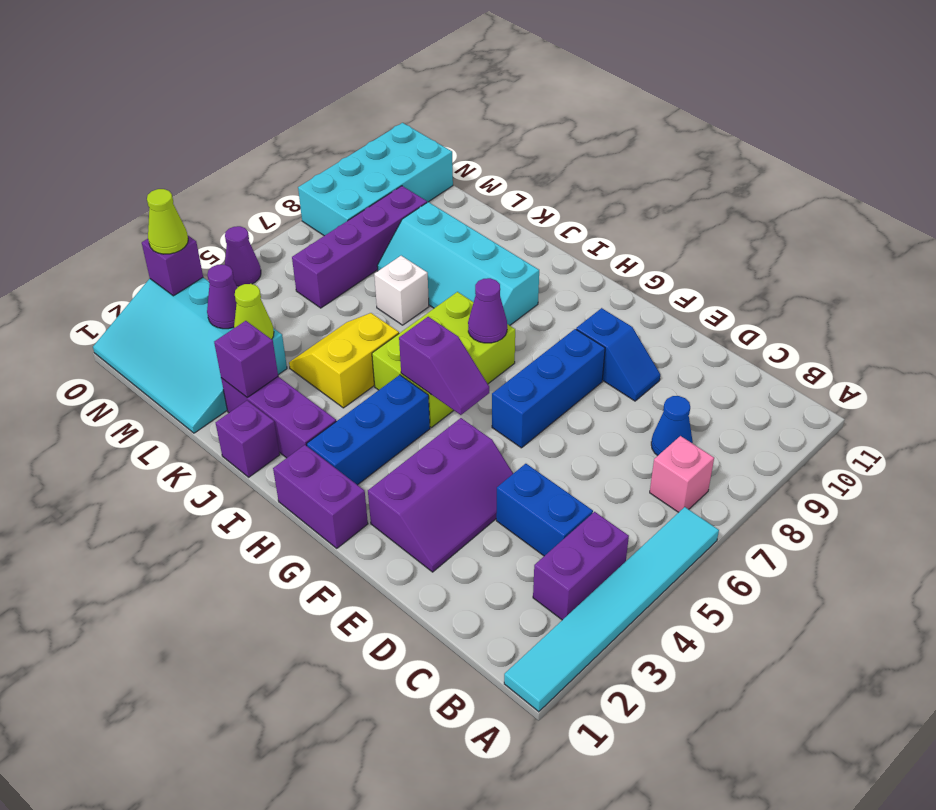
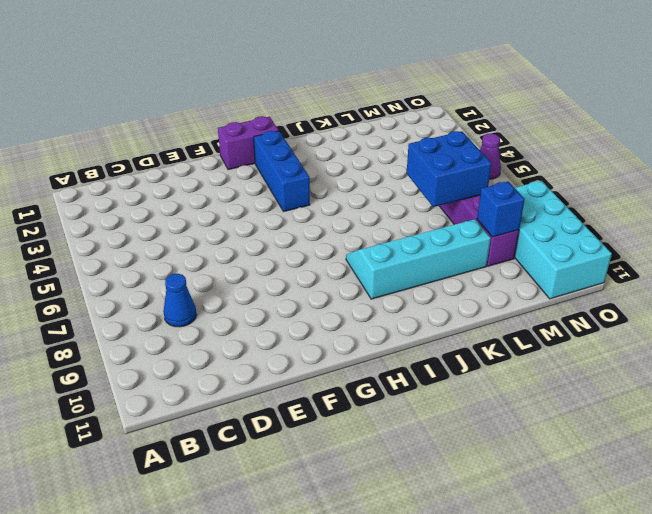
blue brick L6:M7 level 2 -> none
blue brick M9 level 2 -> none
none -> cyan tile A1:A6 level 1
none -> purple brick B3:B4 level 1
none -> pink brick B7 level 1

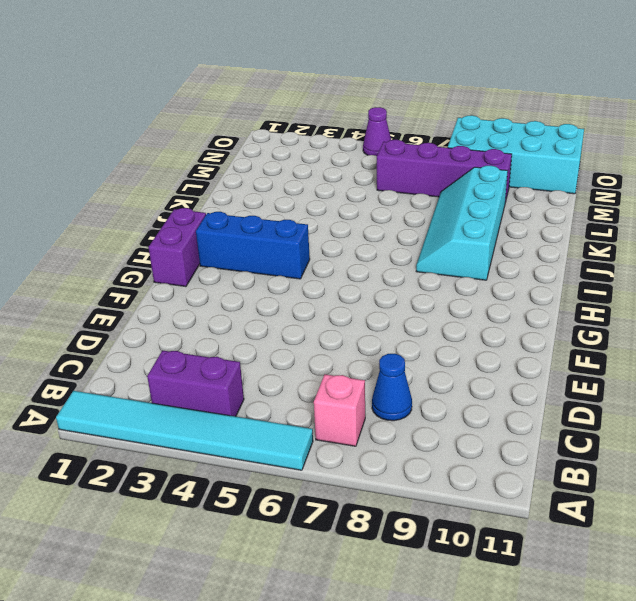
none -> blue brick C4:D4 level 1
none -> purple slope E2:F4 level 1 top F
none -> blue slope E9:F9 level 1 top F

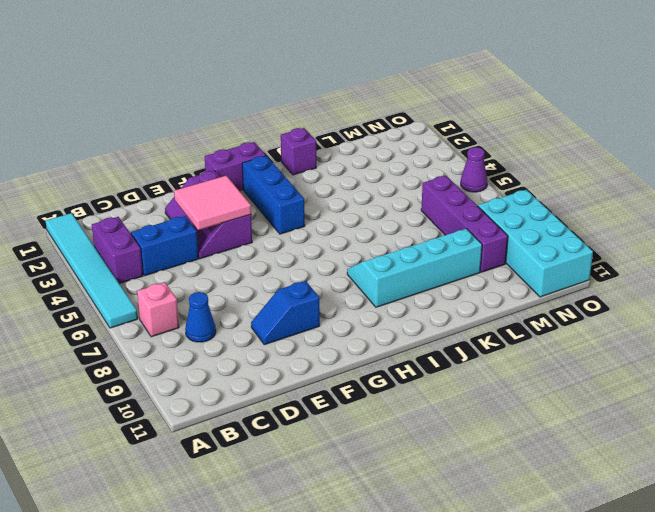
pink tile E3:F4 level 2 -> none
none -> blue brick F6:F8 level 1
none -> lime brick H5:I7 level 1
none -> purple brick I2:K2 level 1

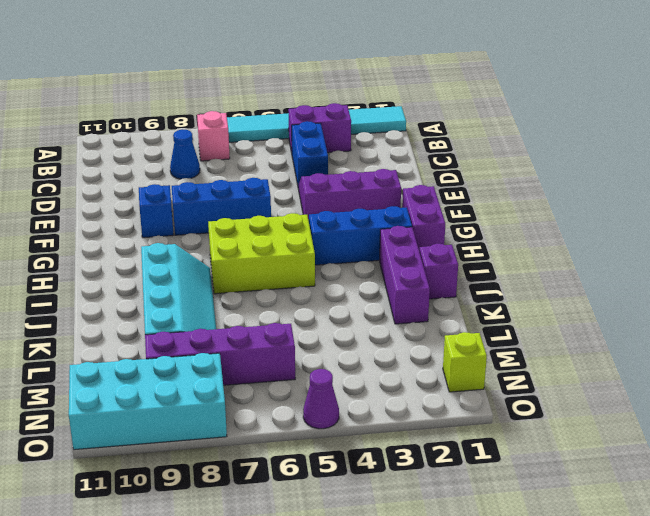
lime brick N1 level 1 -> cyan slope L1:O3 level 1 top 3
none -> yellow slope J4:K5 level 1 top J
none -> white brick K7 level 1
none -> purple slope G5:H5 level 2 top H

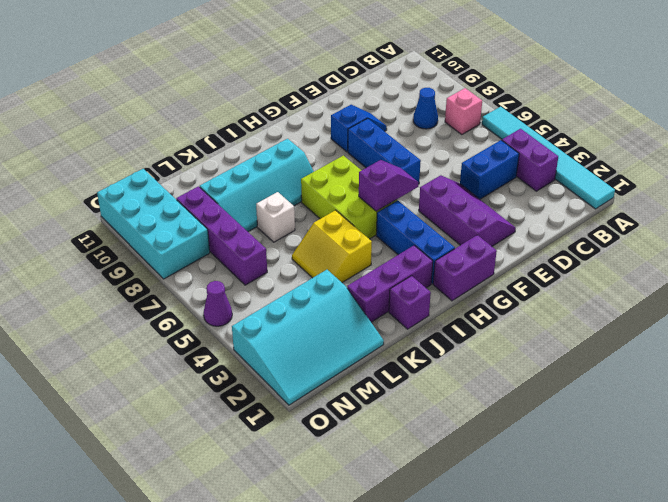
none -> purple cone H7 level 2
none -> purple brick K2 level 2
none -> lime cone L3 level 2

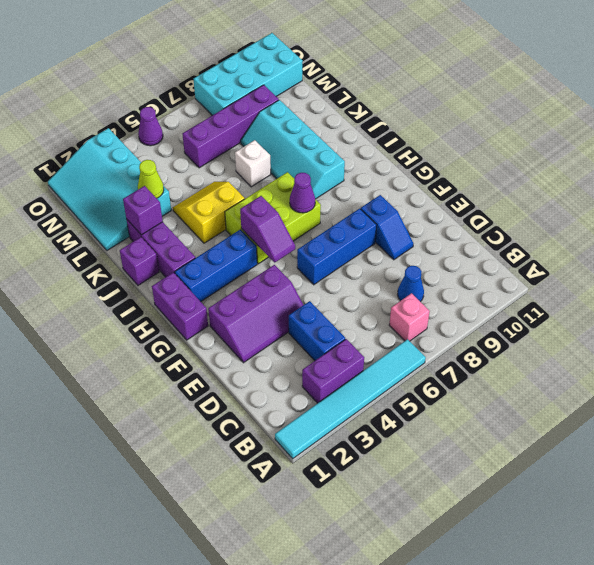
none -> purple cone M3 level 2
none -> purple brick O3 level 2
none -> lime cone O3 level 3

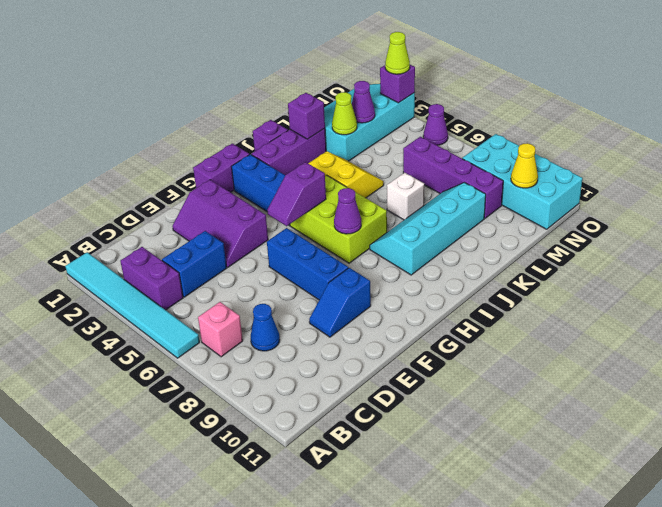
yellow cone N10 level 2 -> none

